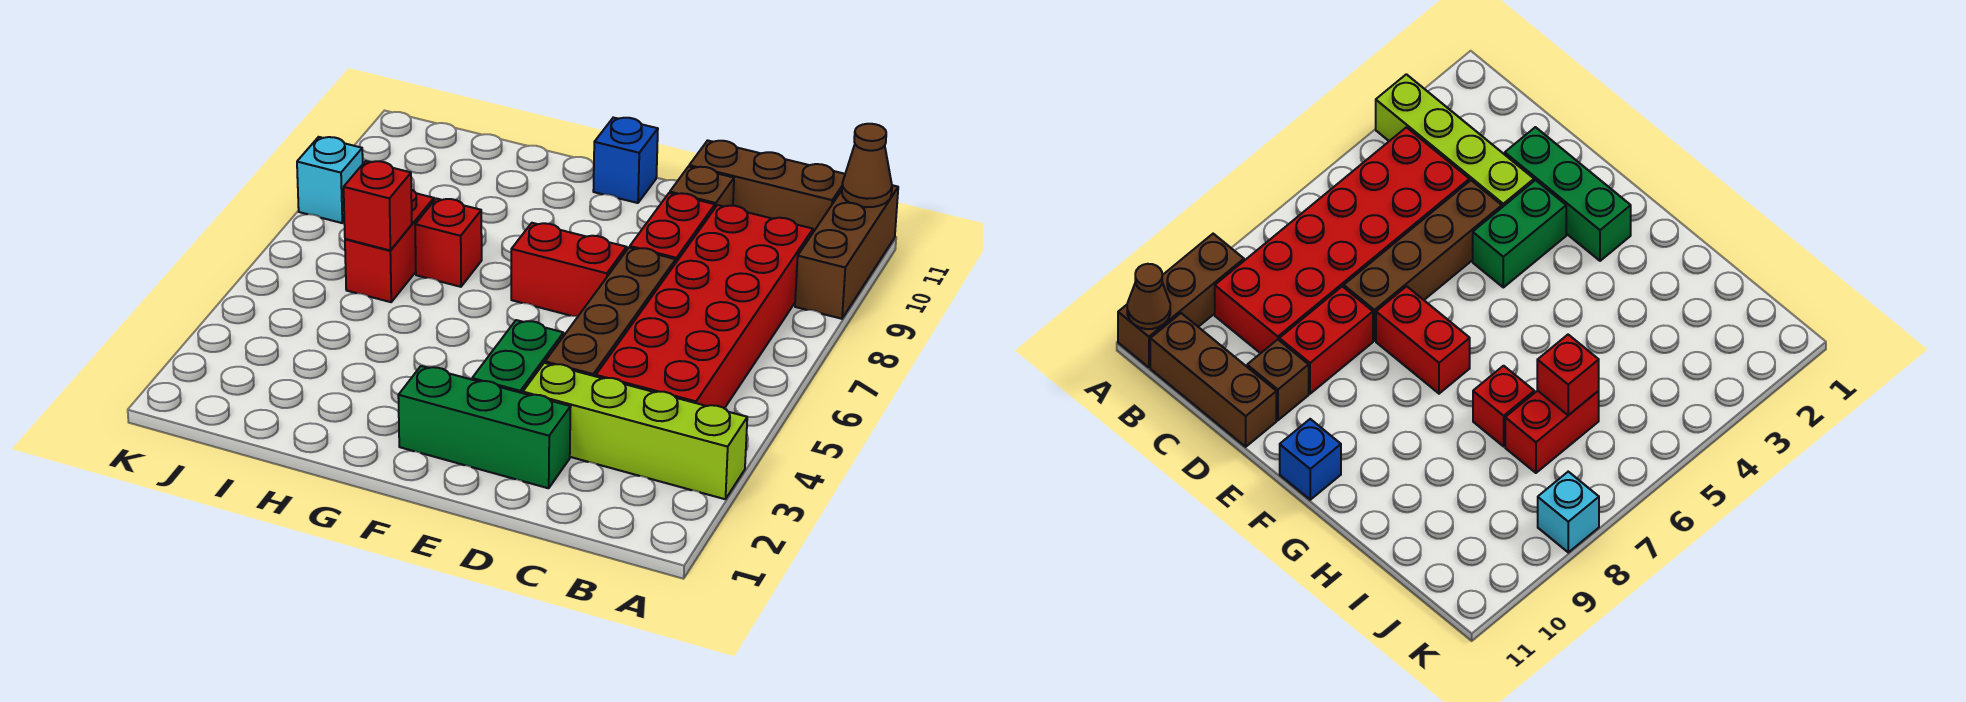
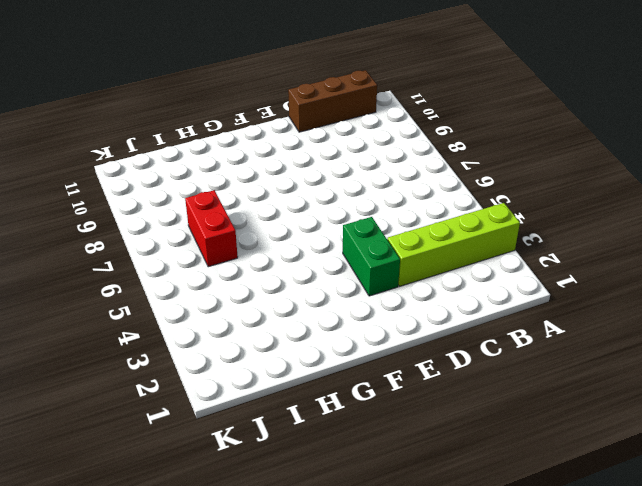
none -> brown brick A9:A11 level 1
none -> red brick B4:C9 level 1
none -> green brick D2:F2 level 1

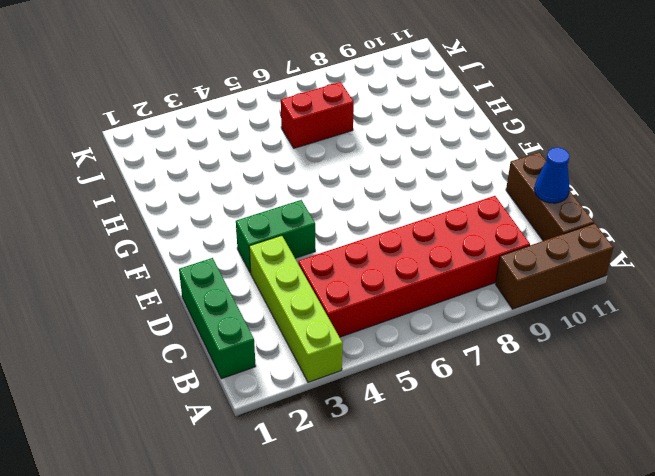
green brick B1:D1 level 1 -> green brick D2:F2 level 1
blue cone C11 level 2 -> none
none -> brown brick D4:D7 level 1
none -> red brick D8:D9 level 1
none -> brown brick D10 level 1

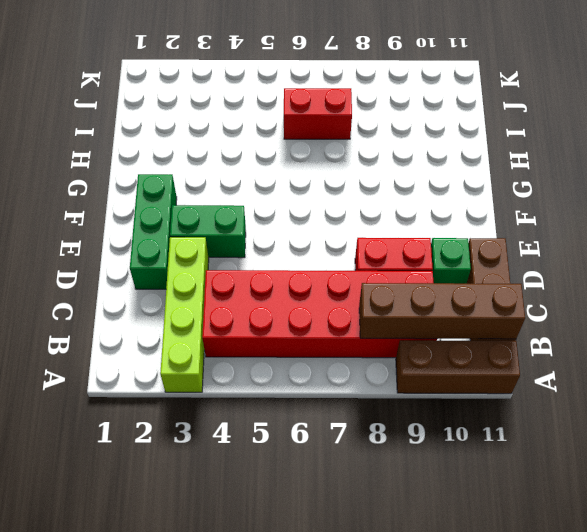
brown brick B8:B11 level 2 -> brown brick D4:D7 level 1
green brick D10 level 1 -> brown brick D10 level 1
none -> red brick E7:F7 level 1
none -> blue brick F11 level 1
none -> red brick H7 level 1

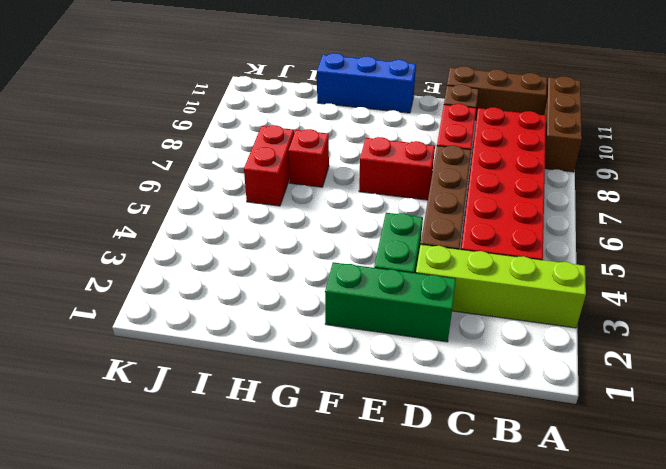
blue brick F11:H11 level 1 -> blue brick F11 level 1
none -> cyan brick K8 level 1
none -> brown cone A11 level 2
none -> red brick I6 level 2

